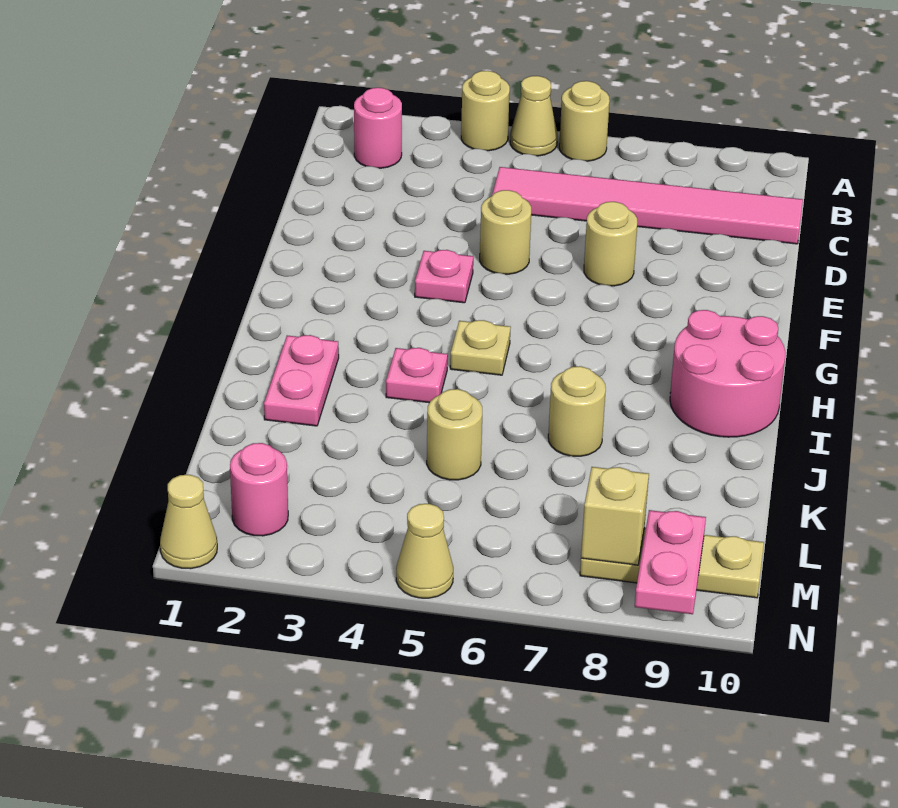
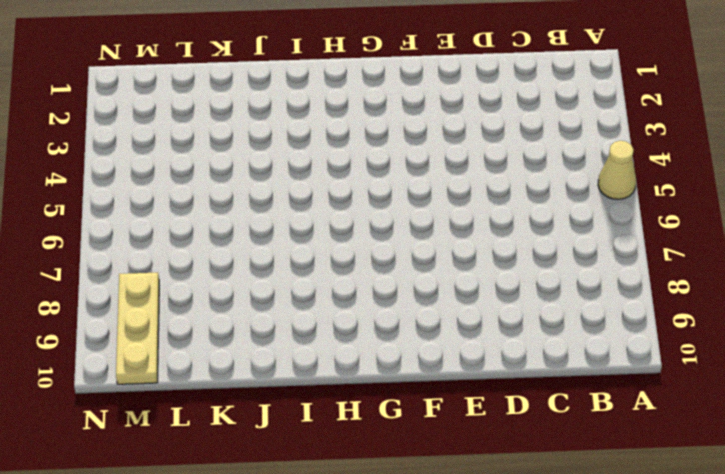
none -> tan round brick A4 level 1
none -> tan round brick A6 level 1
none -> pink round brick B2 level 1

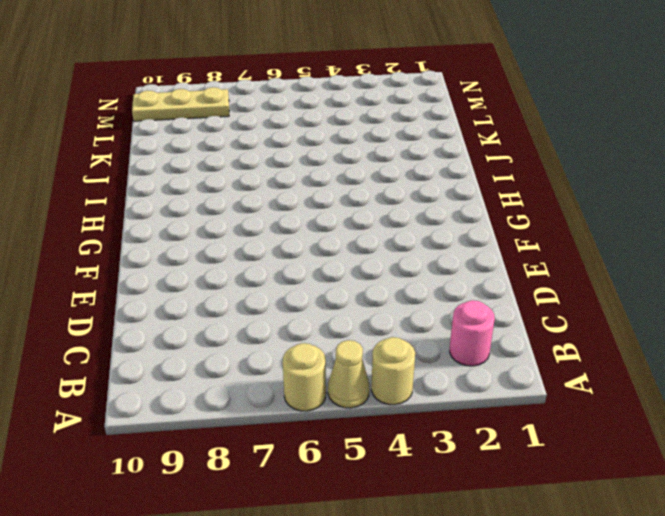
none -> pink tile C5:C10 level 1
none -> tan round brick E5 level 1
none -> tan round brick E7 level 1

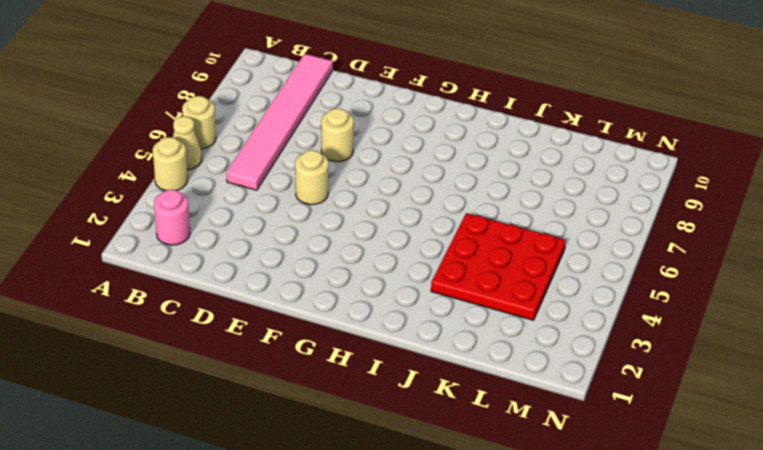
red plate J3:L5 level 1 -> tan round brick K5 level 1
none -> pink plate F4 level 1
none -> tan plate H5 level 1
none -> pink round brick H9:I10 level 1

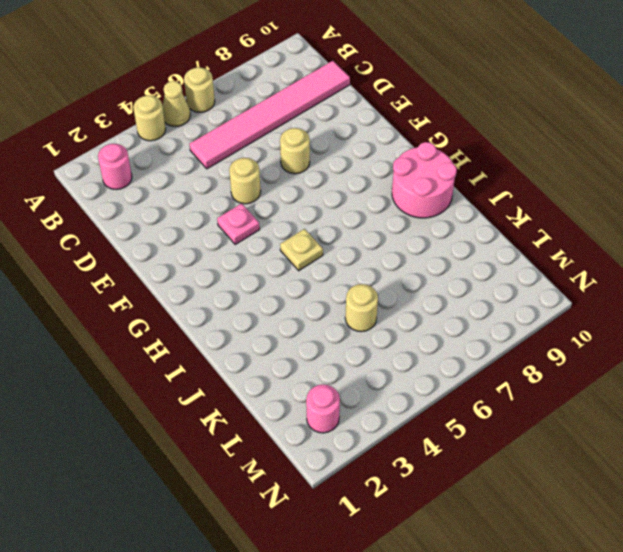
none -> pink plate I2:J2 level 1
none -> pink plate I4 level 1
none -> tan round brick J7 level 1

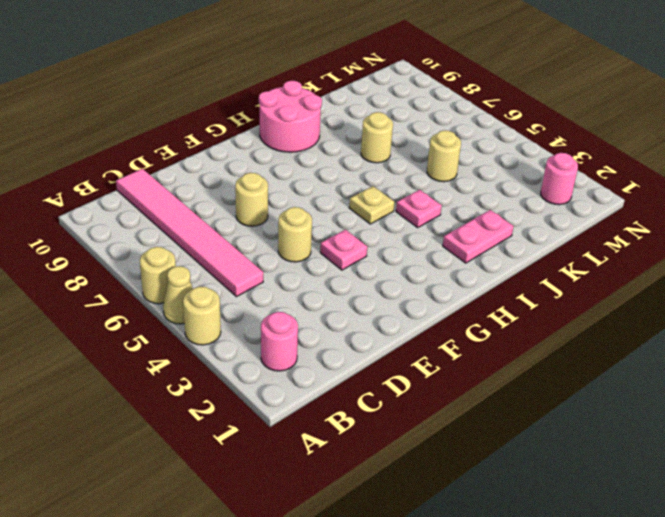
none -> tan plate M8:M10 level 1
none -> tan cone N1 level 1
none -> tan cone N5 level 1

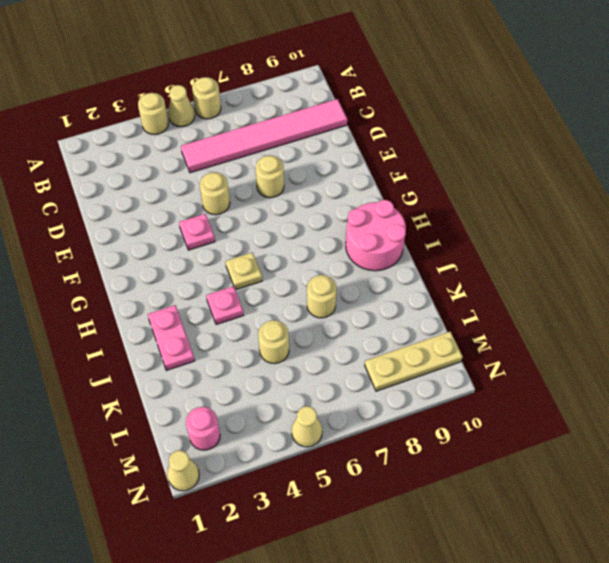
none -> pink round brick B2 level 1
none -> tan brick M8 level 2
none -> pink plate M9:N9 level 2

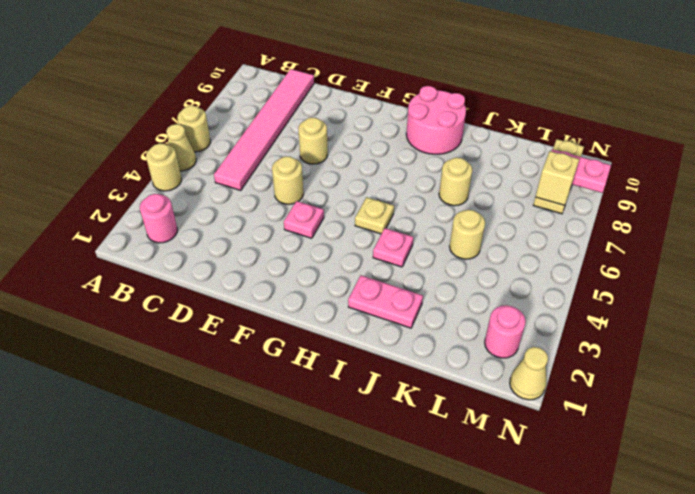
none -> tan cone N5 level 1

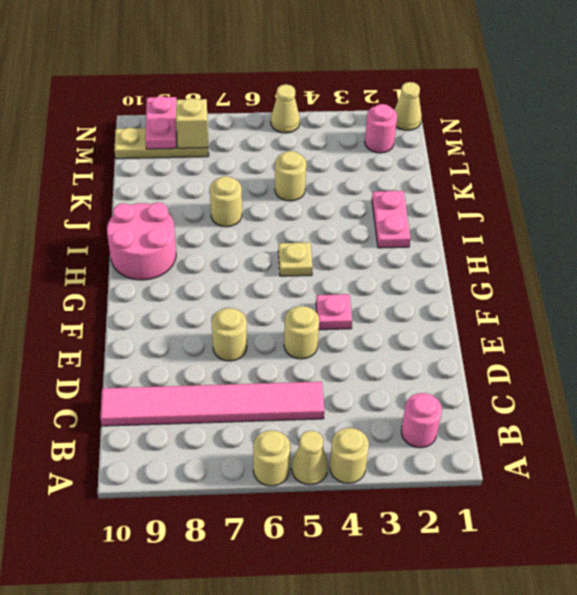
none -> pink plate I4 level 1

